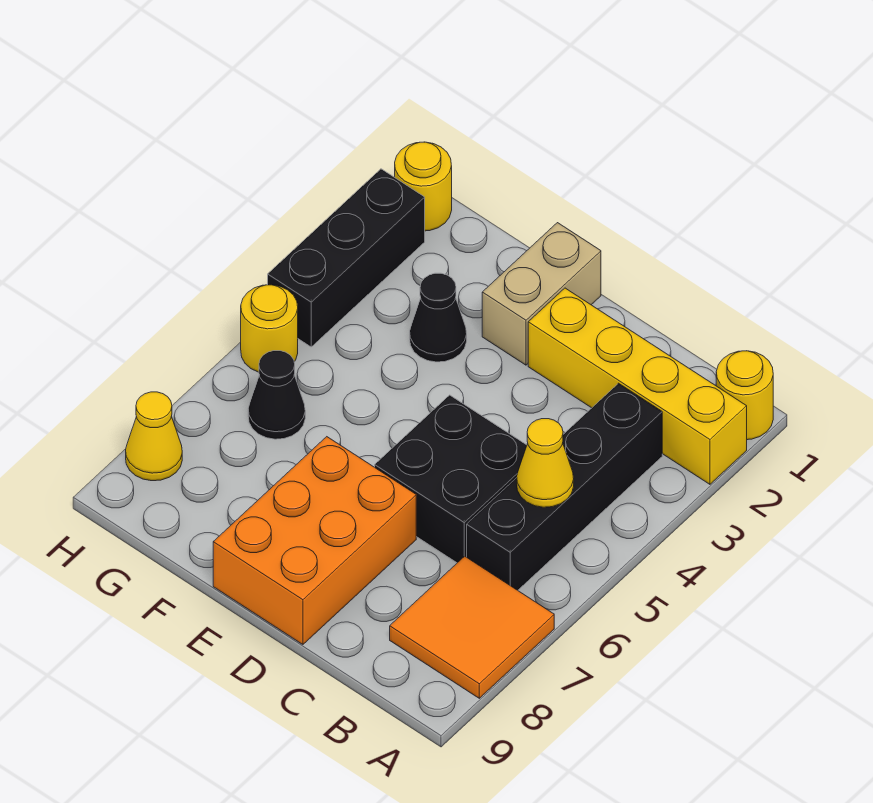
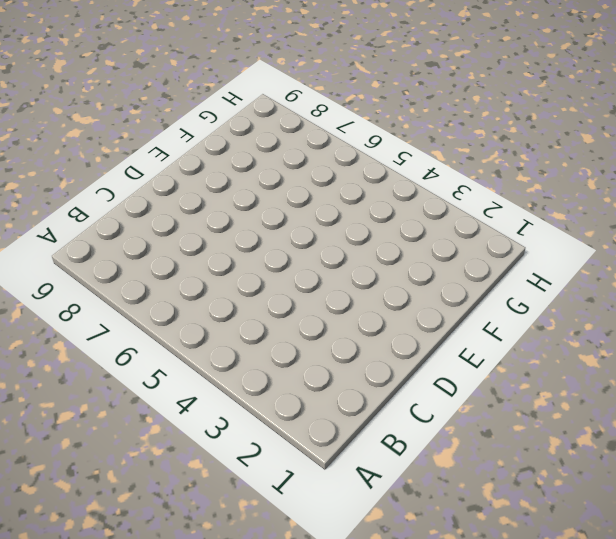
none -> yellow round brick A1 level 1
none -> yellow brick A2:D2 level 1
none -> orange tile A7:B8 level 1

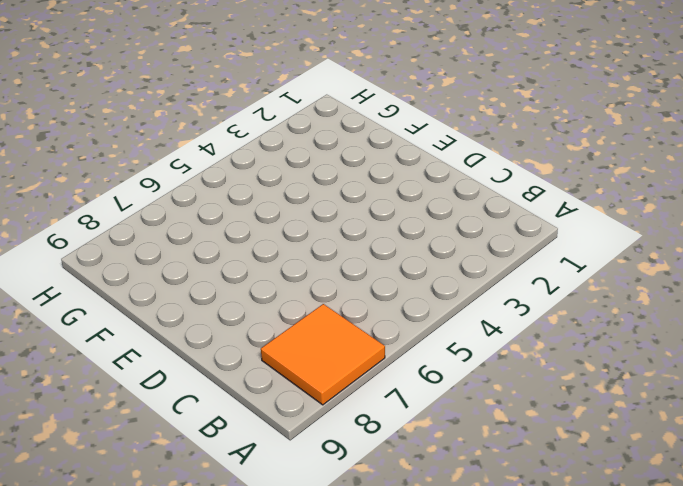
none -> yellow round brick A1 level 1
none -> yellow brick A2:D2 level 1
none -> black brick B3:B6 level 1

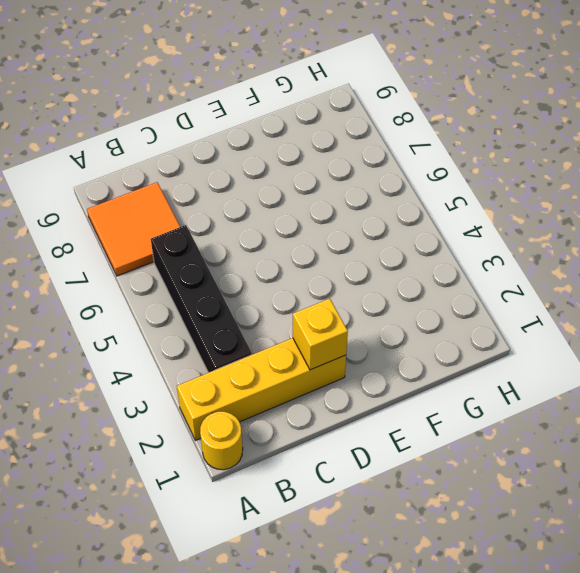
yellow brick D2 level 2 -> none
none -> black brick C5:D6 level 1
none -> orange brick D7:E9 level 1
none -> tan brick E1:E2 level 1

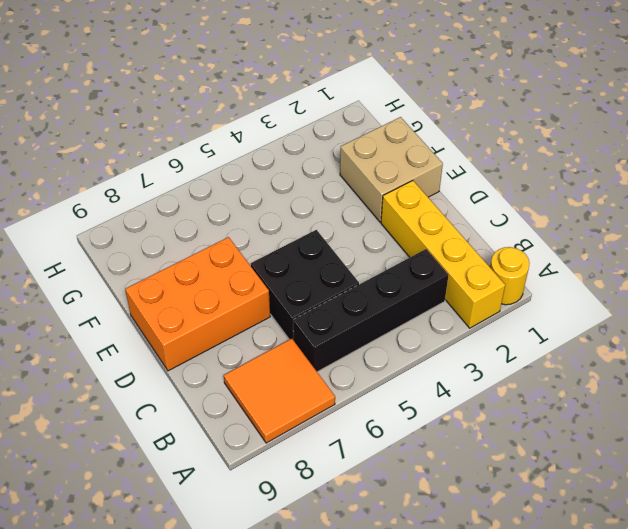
tan brick E1:F2 level 1 -> tan brick E1:E2 level 1
none -> black cone F3 level 1
none -> black cone G6 level 1
none -> yellow round brick H1 level 1

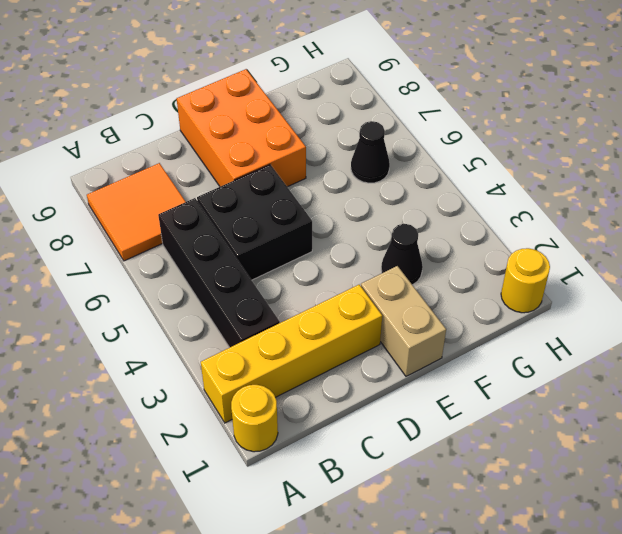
none -> black brick H2:H4 level 1
none -> yellow round brick H5 level 1
none -> yellow cone H8 level 1

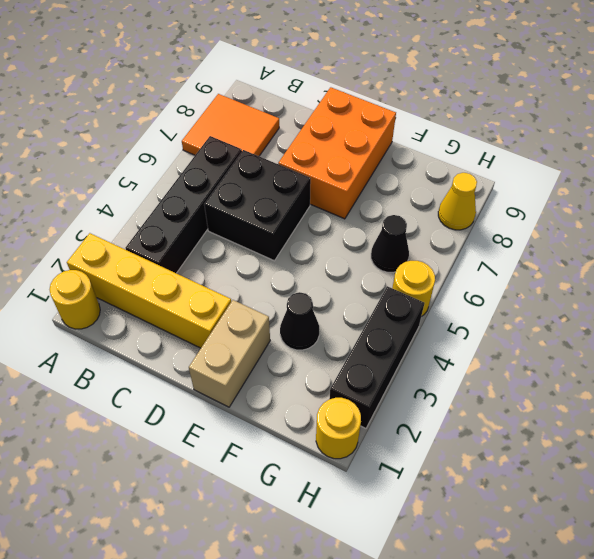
none -> yellow cone B5 level 2

